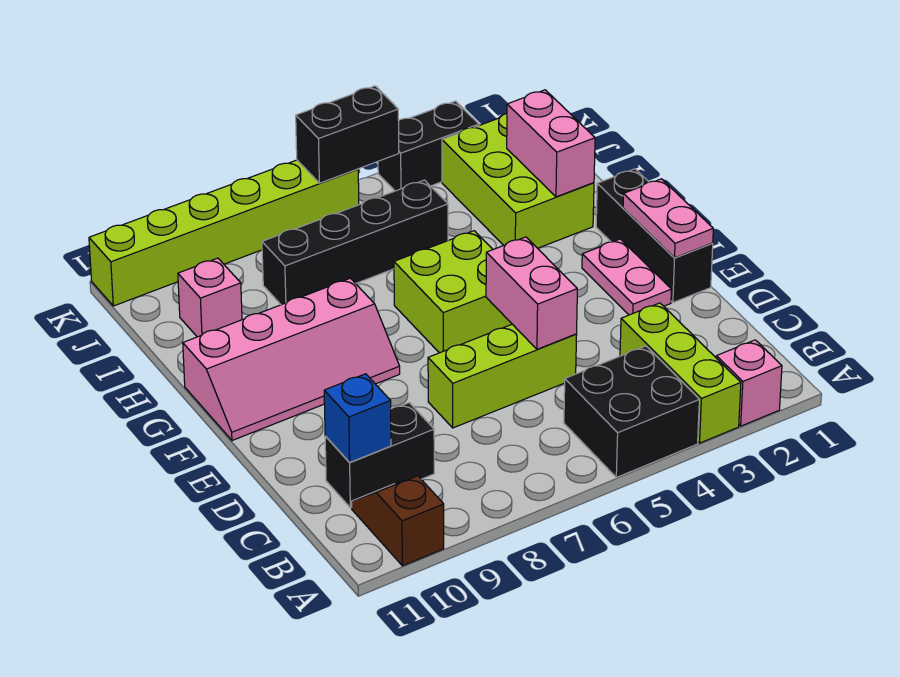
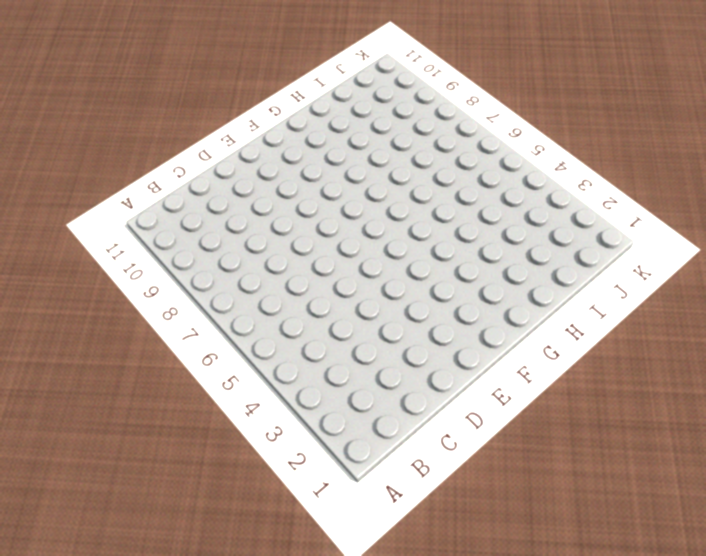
none -> pink brick A2 level 1
none -> lime brick A3:C3 level 1
none -> black brick A4:B5 level 1

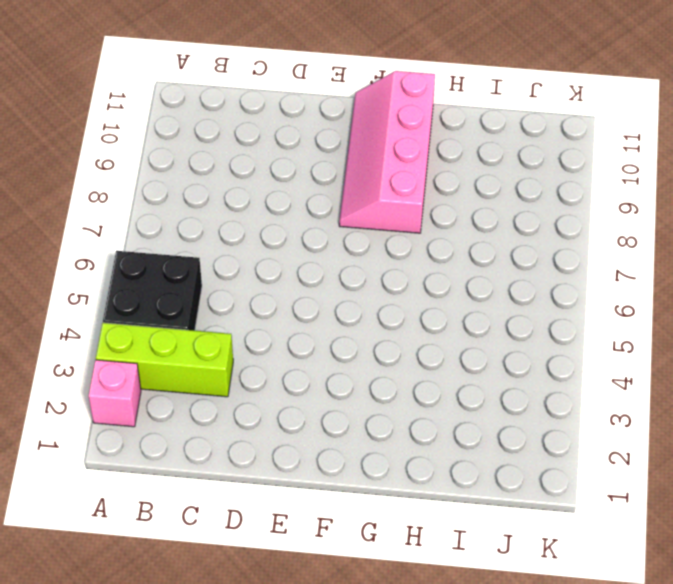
none -> brown slope A10:B10 level 1 top A
none -> black brick C9:C10 level 1
none -> lime brick D5:D7 level 1

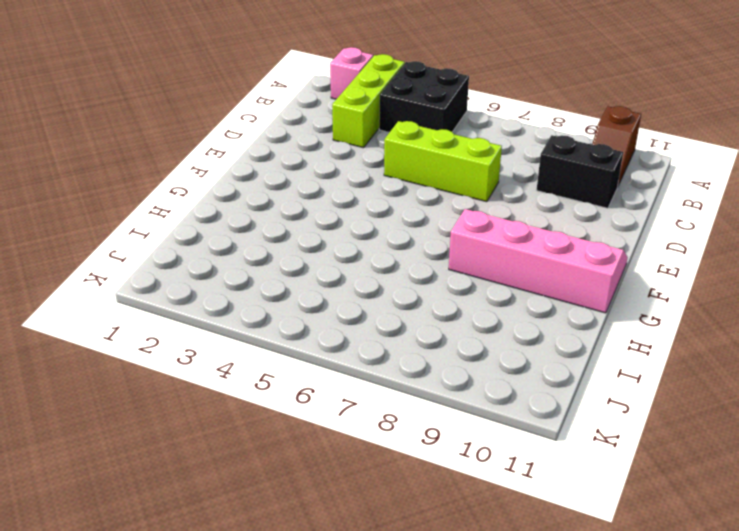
none -> black brick E1:G1 level 1
none -> pink plate E2:F2 level 1
none -> lime brick F5:G6 level 1

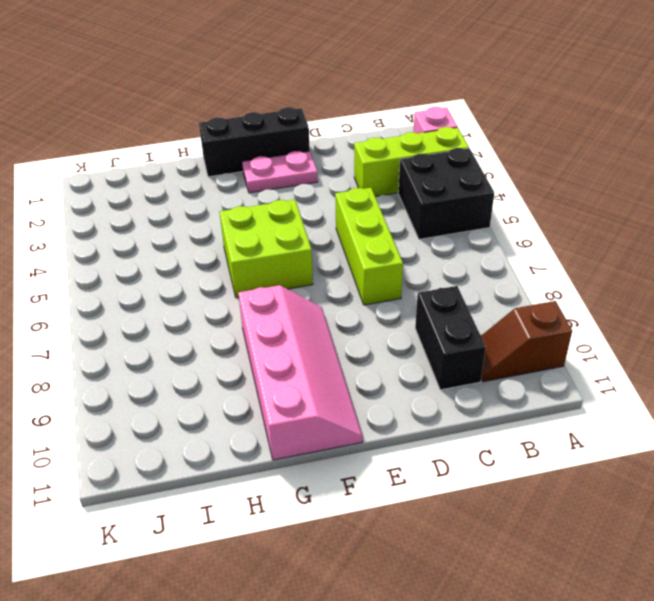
none -> lime brick H2:J3 level 1
none -> black brick I5:I8 level 1
none -> pink brick I10 level 1

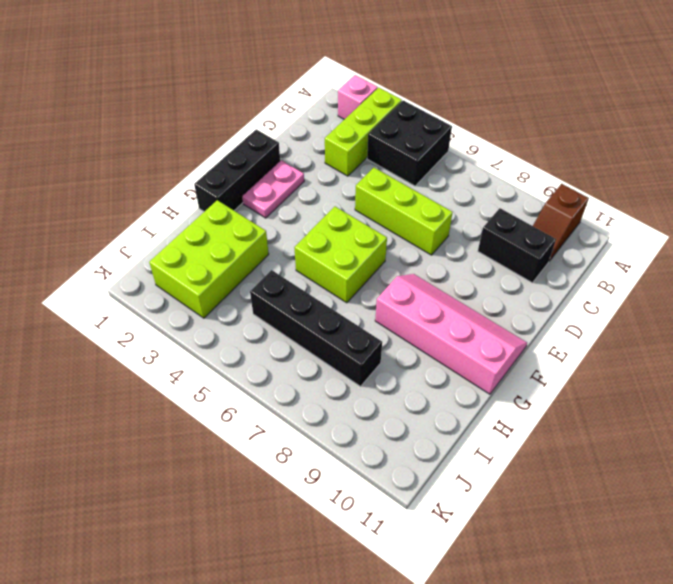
none -> pink brick I10 level 1
none -> black brick K3:K4 level 1
none -> lime brick K6:K11 level 1

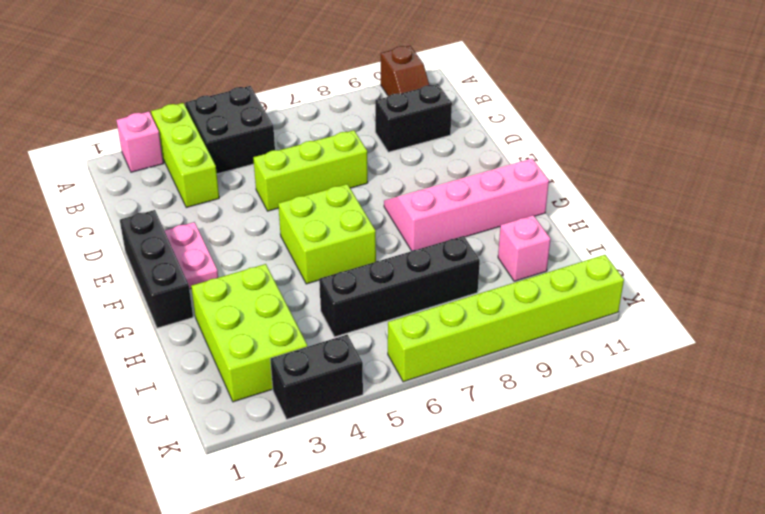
none -> blue brick C10 level 2
none -> pink brick D5:E5 level 2
none -> pink plate E1:F1 level 2

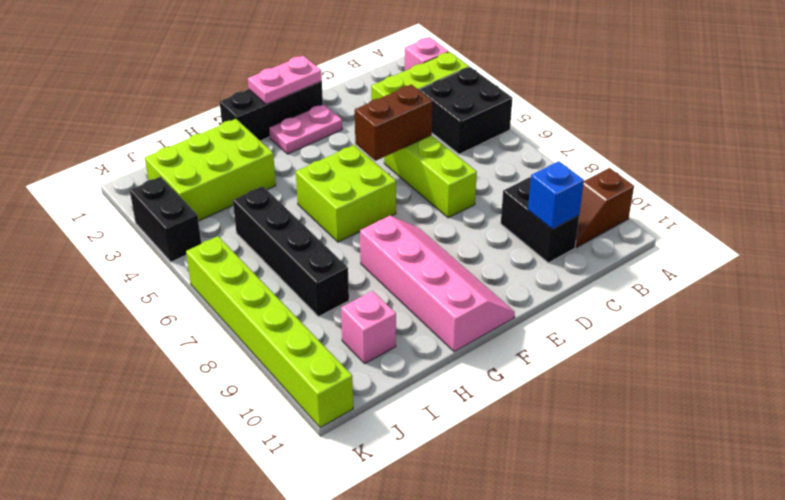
brown brick D5:E5 level 2 -> pink brick D5:E5 level 2
none -> pink brick H2:I2 level 2
none -> black brick K5:K6 level 2

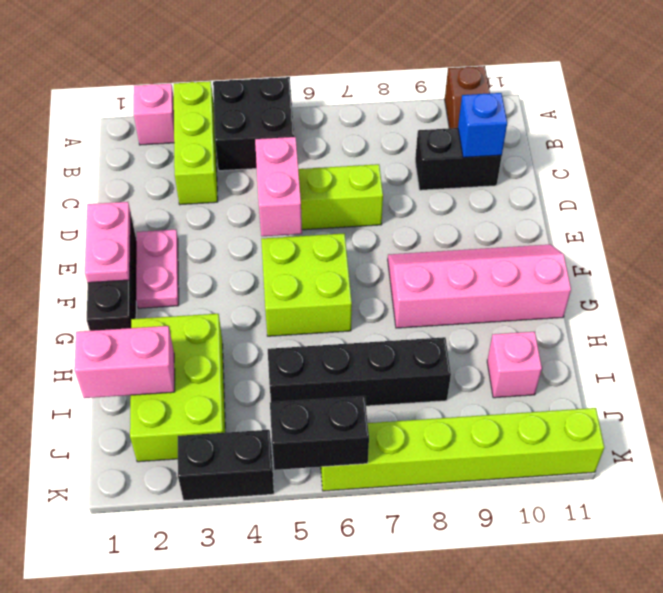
pink brick I1:I2 level 2 -> pink brick H2:I2 level 2

